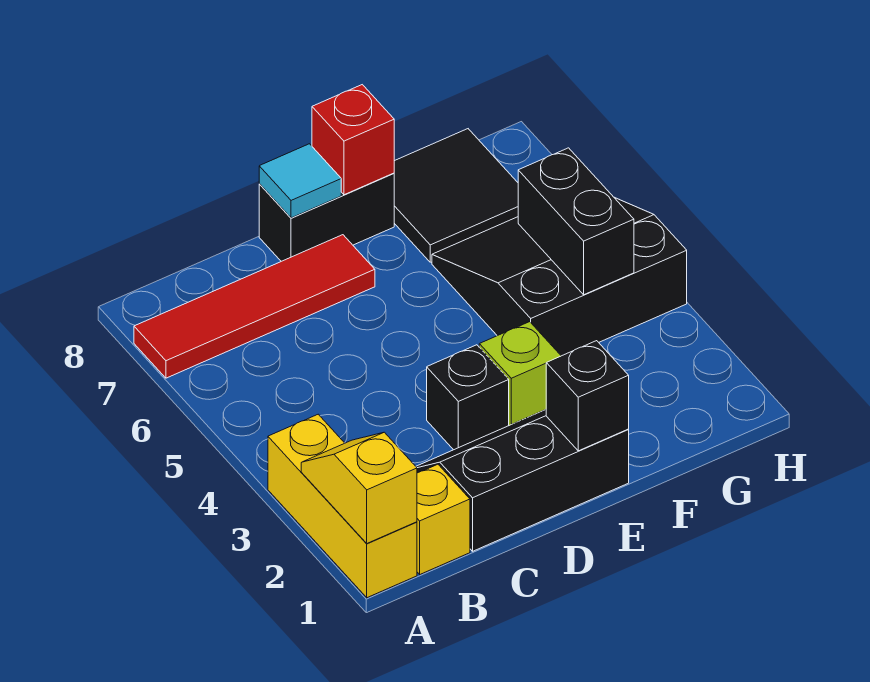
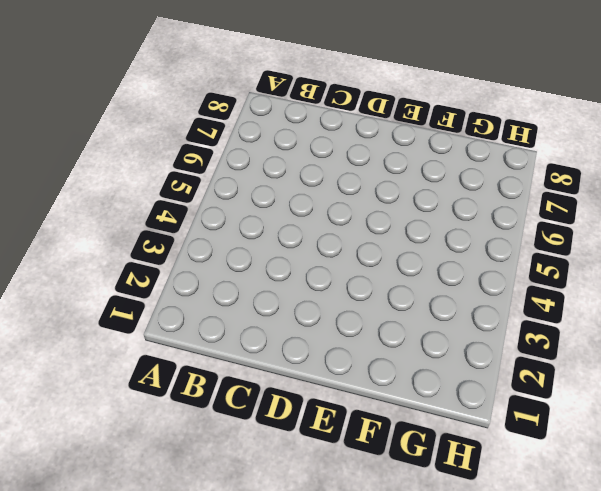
none -> yellow brick A1:A3 level 1
none -> red tile A7:D7 level 1
none -> yellow brick B1 level 1

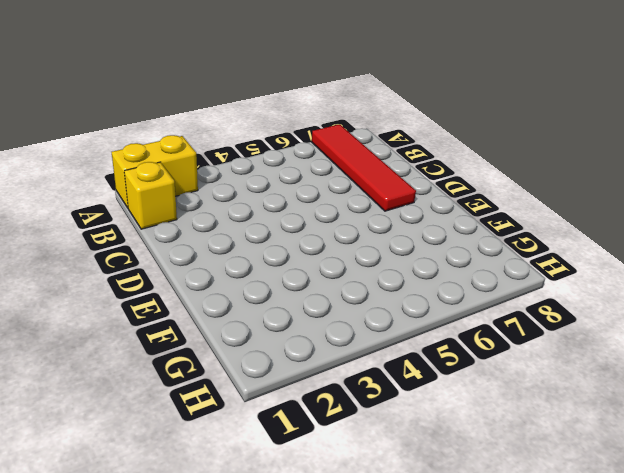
yellow brick A1:A2 level 1 -> yellow brick A1:A3 level 1
none -> black slope C1:E2 level 1 top 1
none -> black brick D3 level 1
none -> black brick D8:E8 level 1

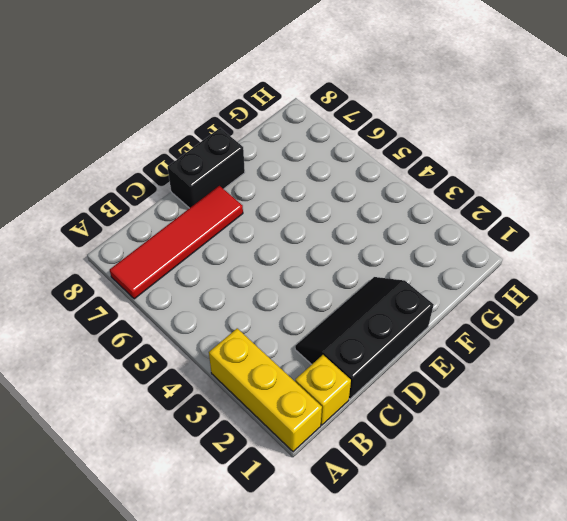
none -> black brick D3 level 1
none -> lime brick E3 level 1
none -> black slope F4:H6 level 1 top 4

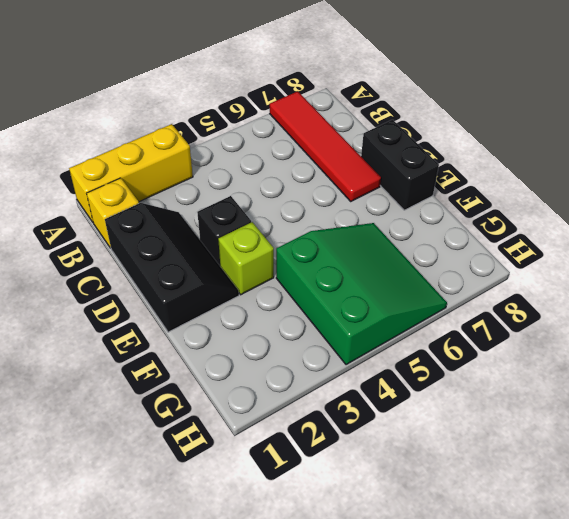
green slope F4:H6 level 1 top 4 -> black slope F4:H6 level 1 top 4
none -> black tile F7:G8 level 1
none -> yellow slope A1:A2 level 2 top 1
none -> cyan tile D8 level 2

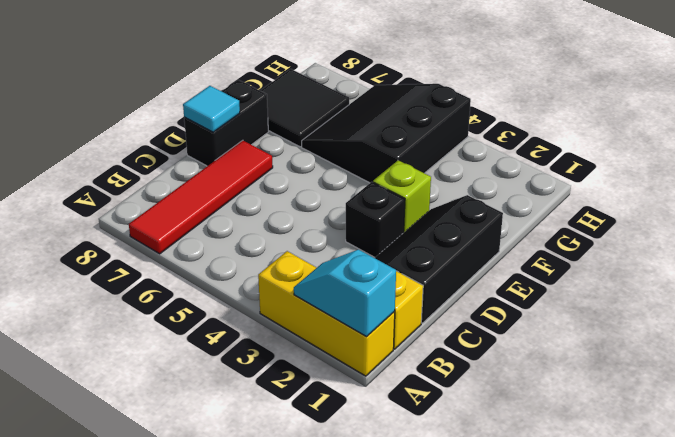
cyan slope A1:A2 level 2 top 1 -> yellow slope A1:A2 level 2 top 1
none -> black brick E1 level 2
none -> red brick E8 level 2
none -> black brick G4:G5 level 2

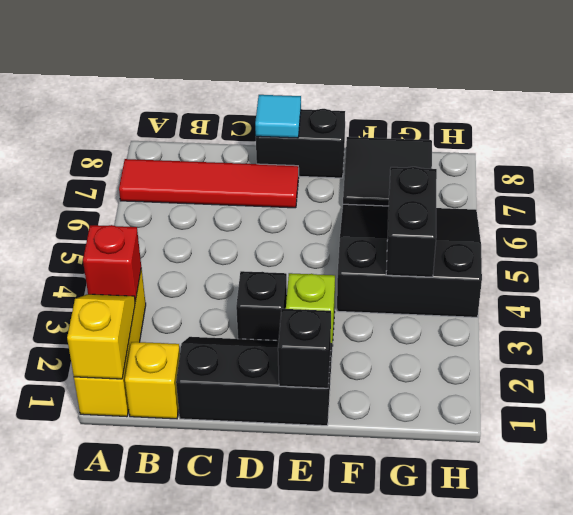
red brick A3 level 2 -> red brick E8 level 2

